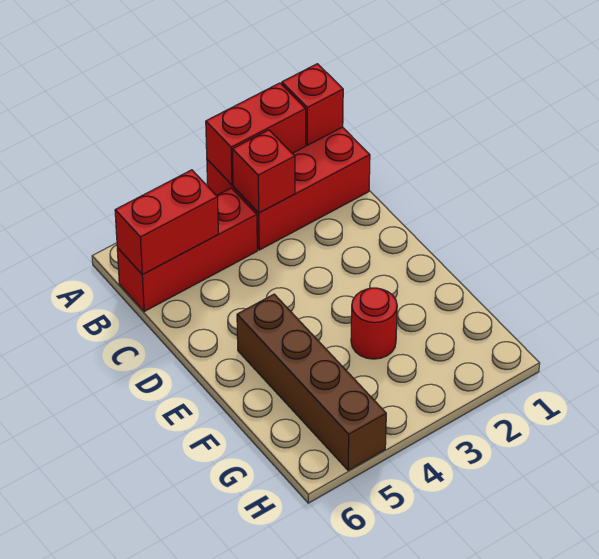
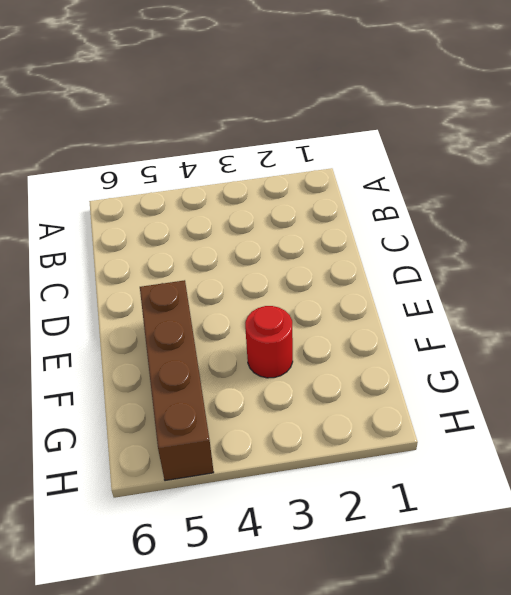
none -> red brick A1:B3 level 1
none -> red brick B4:B6 level 1

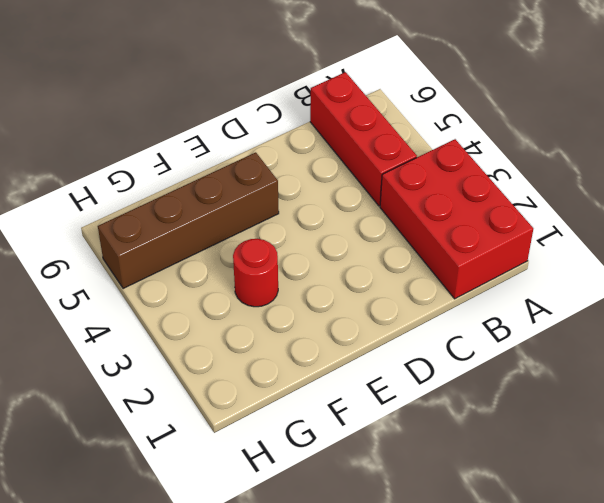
none -> red brick A1 level 2
none -> red brick A2:A3 level 2

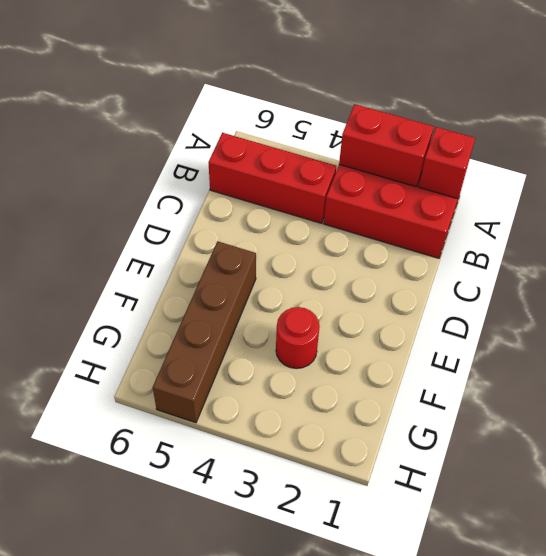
none -> red brick B3 level 2
none -> red brick B5:B6 level 2

